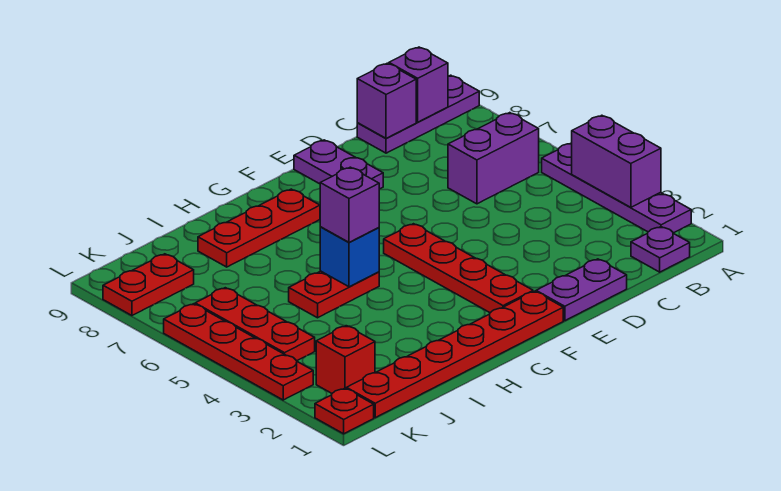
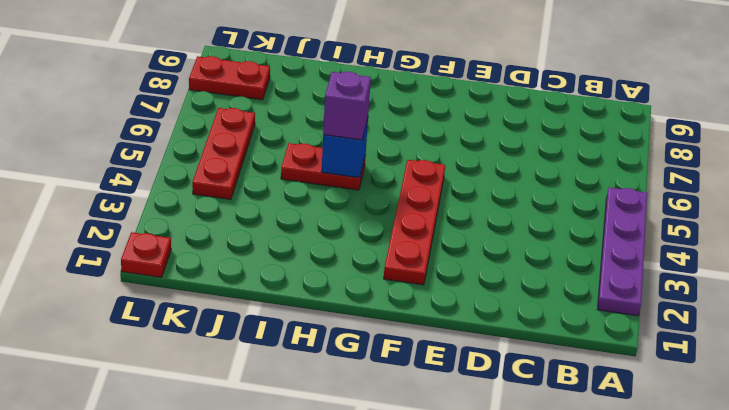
none -> purple plate A9:C9 level 1
none -> purple plate B1 level 1
none -> purple brick B6:C6 level 1

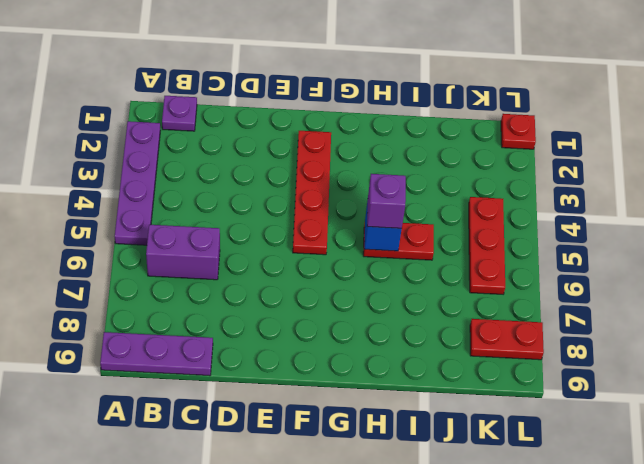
none -> purple plate D1:E1 level 1
none -> purple plate E8:E9 level 1
none -> red plate F1:K1 level 1

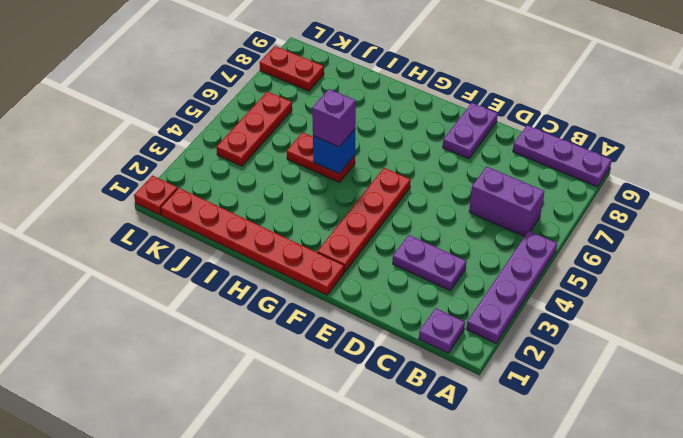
purple plate C3:D3 level 1 -> purple plate D1:E1 level 1
none -> red plate G8:I8 level 1
none -> red brick K2 level 1
none -> red plate L3:L6 level 1

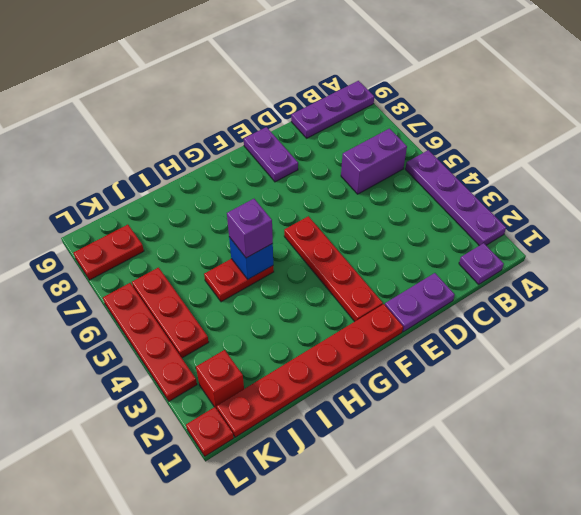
none -> red plate G8:I8 level 1
none -> purple brick A3:A4 level 2
none -> purple brick B9 level 2

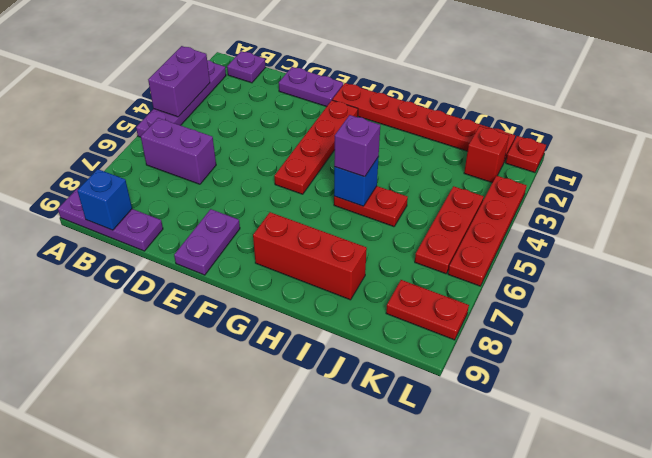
blue brick B9 level 2 -> purple brick B9 level 2
red brick G8:I8 level 1 -> red plate G8:I8 level 1
none -> purple brick C9 level 2

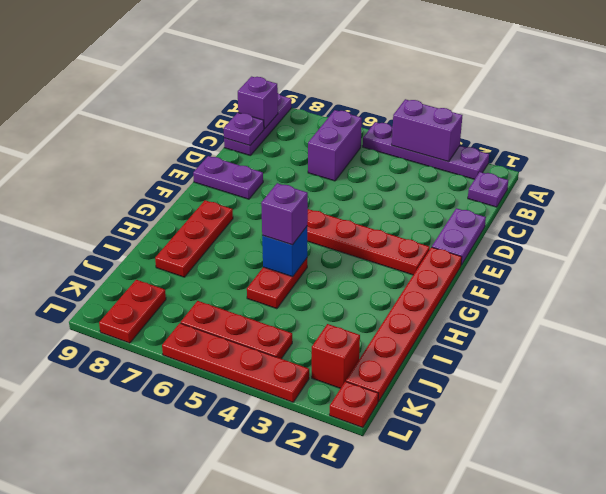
purple plate C9 level 2 -> purple brick C9 level 2

